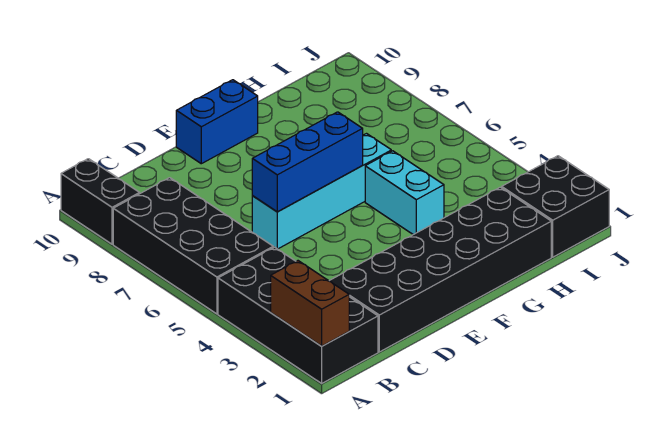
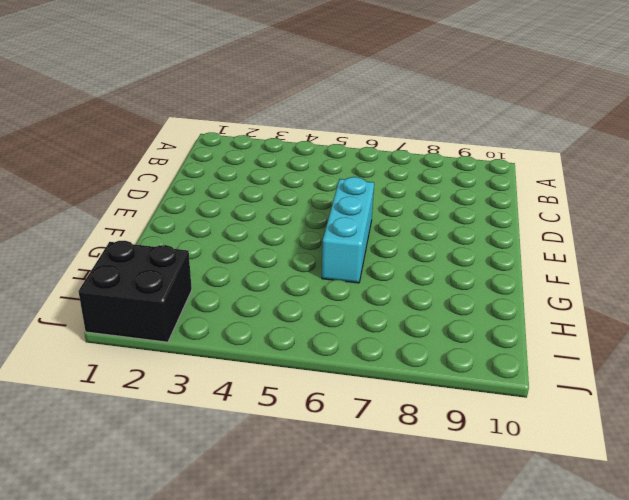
cyan brick E6:G6 level 1 -> cyan brick D6:G6 level 1
none -> black brick A1:B4 level 1
none -> black brick A5:B8 level 1

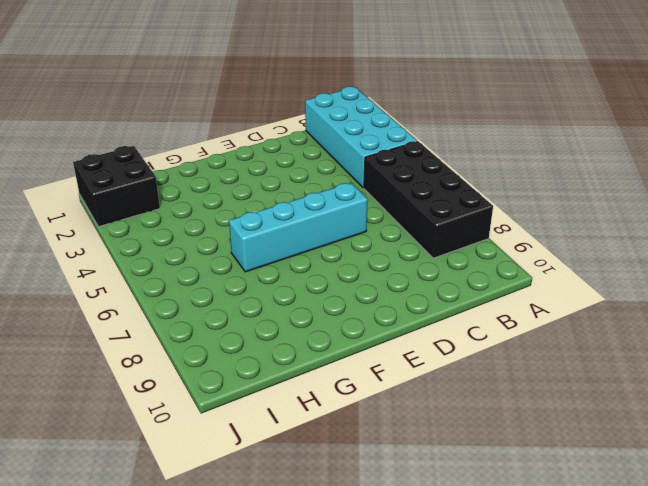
cyan brick A1:B4 level 1 -> black brick A1:B4 level 1
none -> black brick A9:A10 level 1
none -> black brick C1:H2 level 1

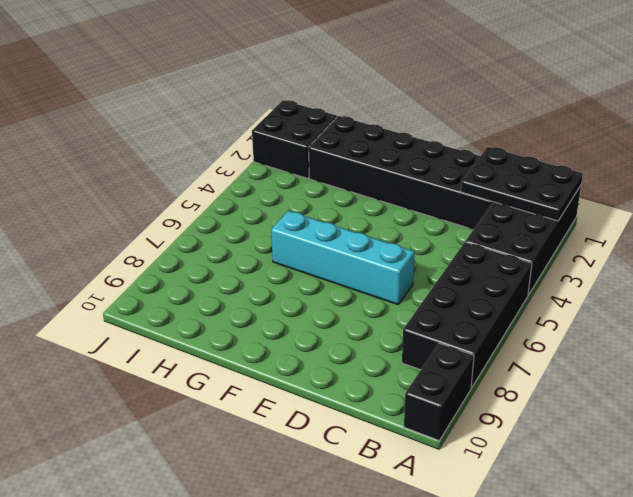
black plate A1:C2 level 2 -> brown brick A1:A2 level 2
none -> blue brick E10:F10 level 1
none -> cyan brick G4:G5 level 1

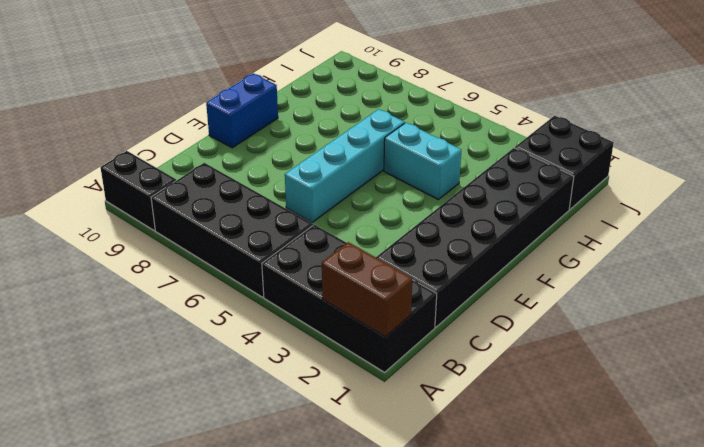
none -> blue brick D6:F6 level 2

